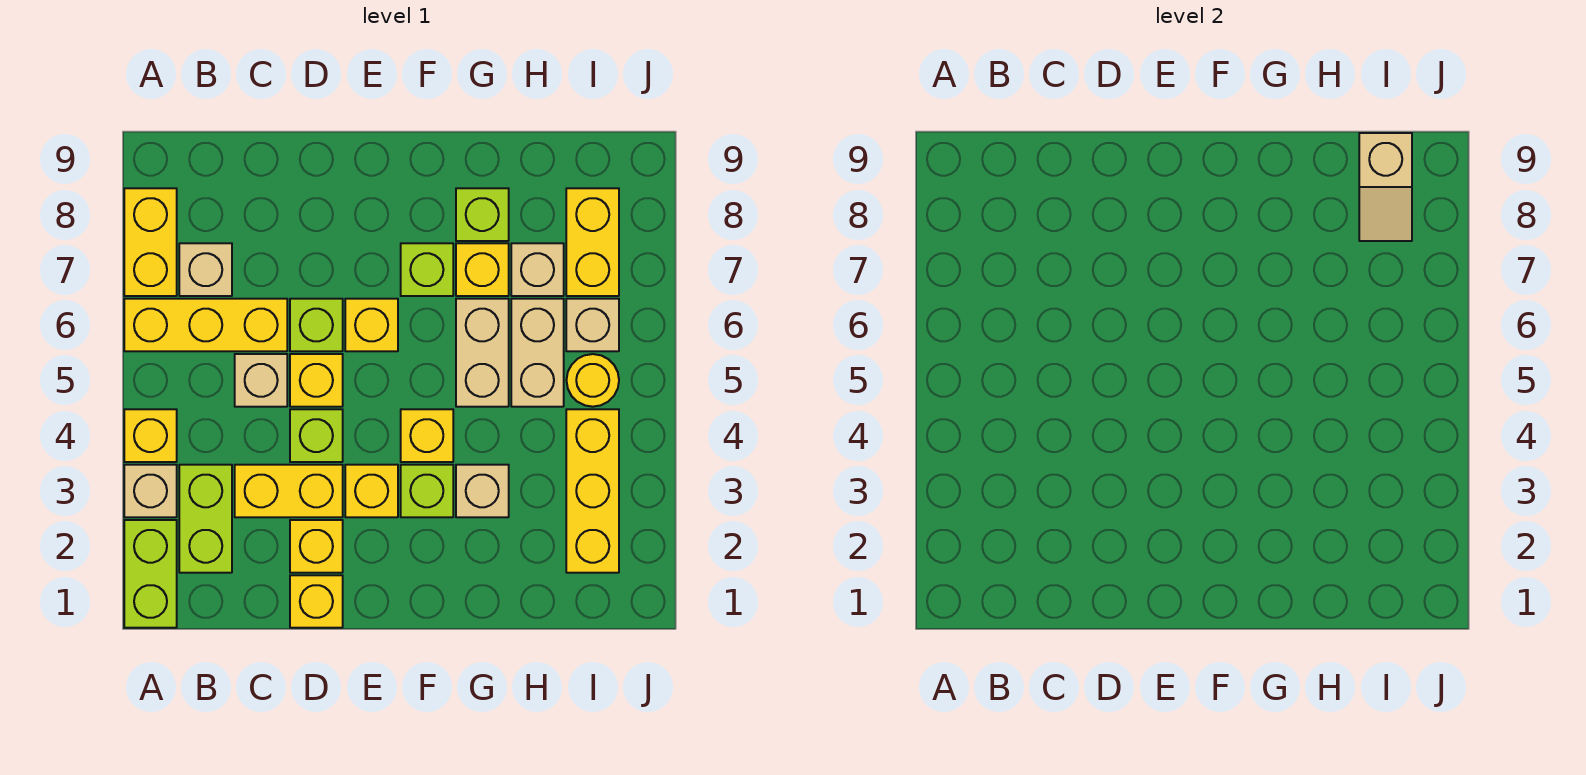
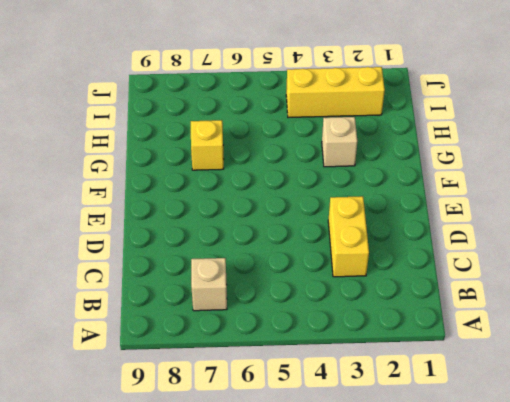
none -> lime brick A1:A2 level 1
none -> tan brick A3 level 1
none -> yellow brick A4 level 1
none -> yellow brick A6:C6 level 1

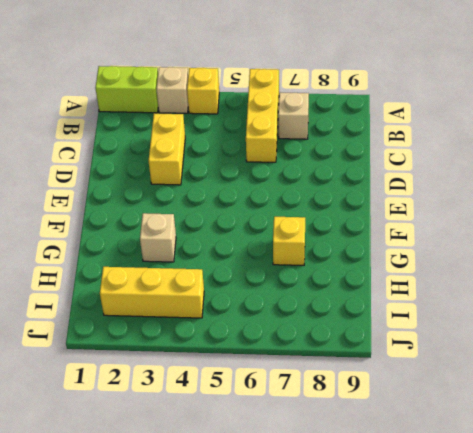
none -> yellow brick A7:A8 level 1
none -> lime brick B2:B3 level 1
none -> tan brick C5 level 1
none -> yellow brick D1 level 1

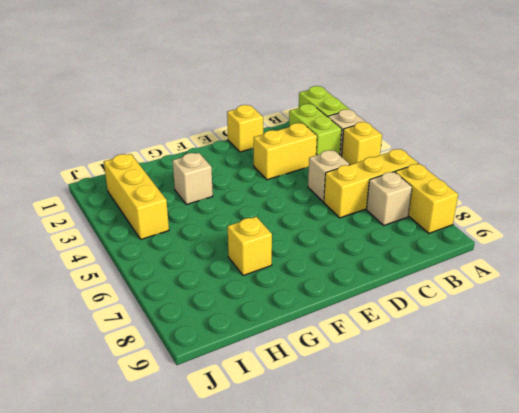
none -> yellow brick D2 level 1
none -> lime brick D4 level 1
none -> yellow brick D5 level 1
none -> lime brick D6 level 1

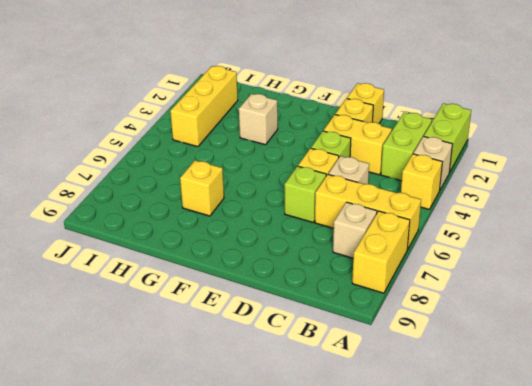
none -> yellow brick E3 level 1
none -> yellow brick E6 level 1
none -> lime brick F3 level 1
none -> yellow brick F4 level 1

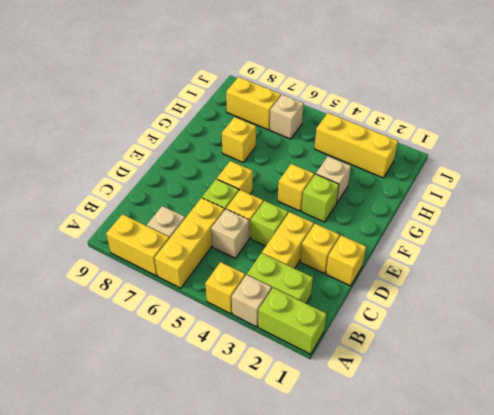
none -> yellow brick E3 level 1
none -> lime brick F7 level 1
none -> tan brick G5:G6 level 1
none -> lime brick G8 level 1

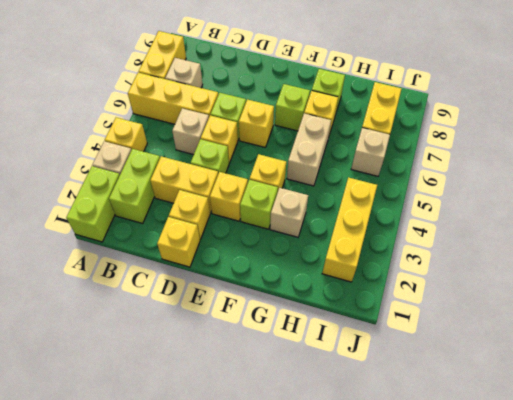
none -> tan brick H5:H6 level 1
none -> tan brick H7 level 1
none -> yellow round brick I5 level 1
none -> tan slope I8:I9 level 2 top 9

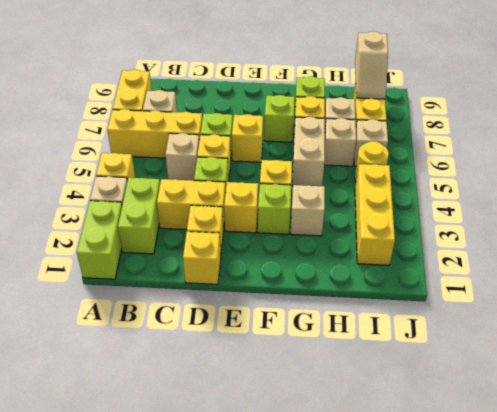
tan brick H6 level 1 -> tan brick H5:H6 level 1

